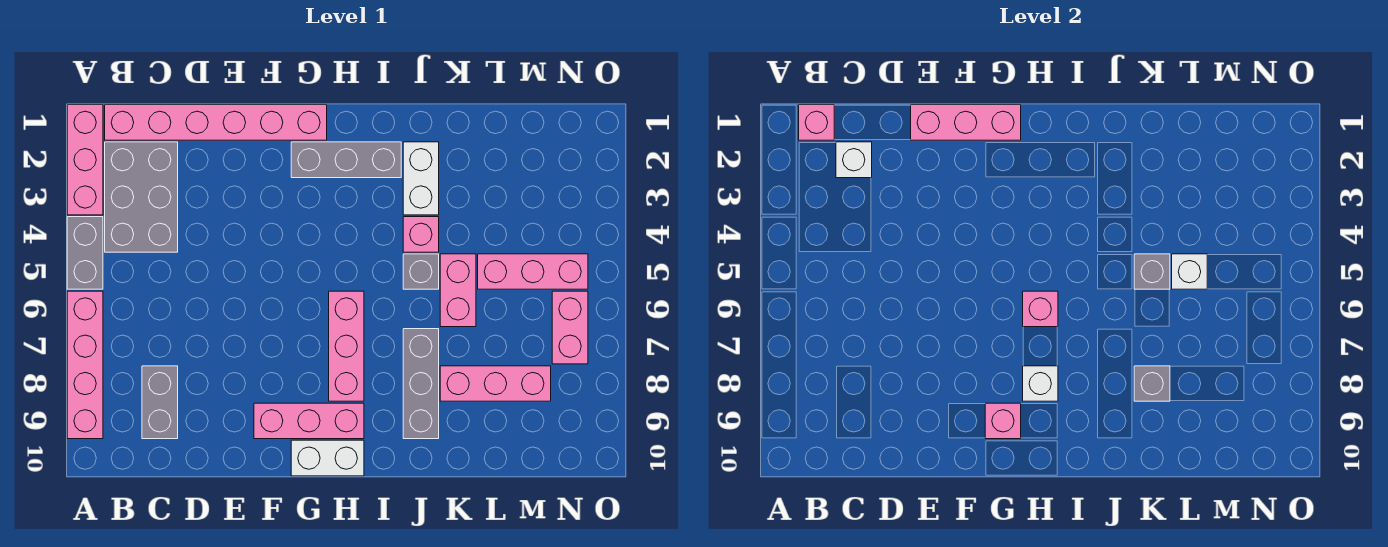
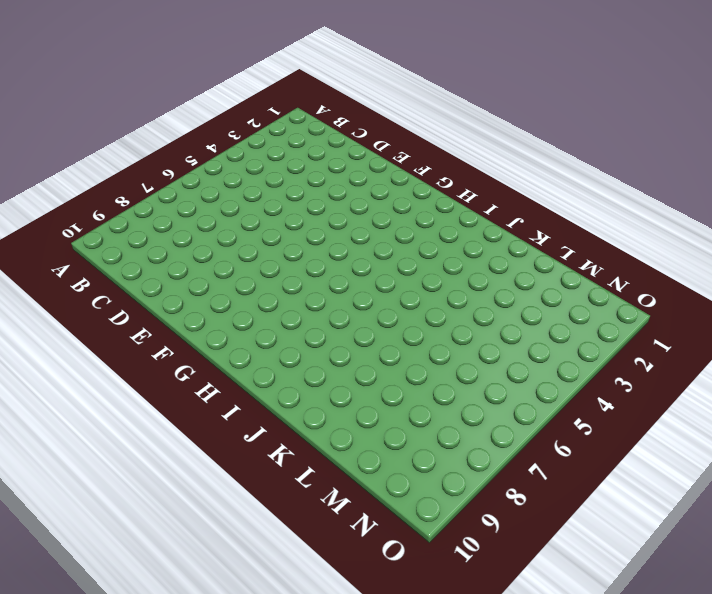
none -> pink brick A1:A3 level 1
none -> grey brick A4:A5 level 1
none -> pink brick A6:A9 level 1

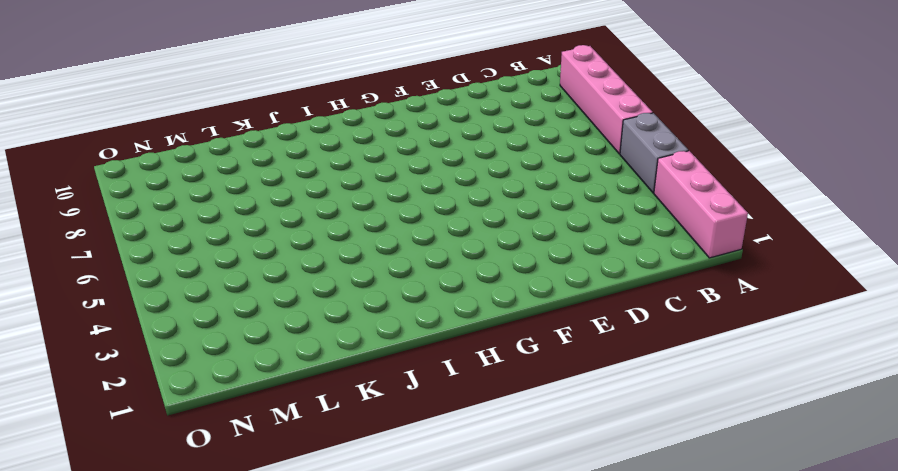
none -> pink brick B1:G1 level 1
none -> grey brick B2:C4 level 1
none -> grey brick C8:C9 level 1

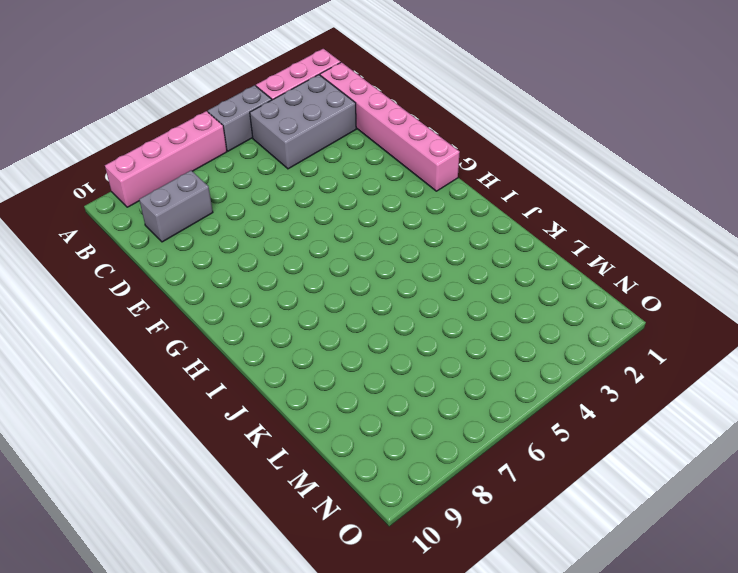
none -> pink brick F9:H9 level 1
none -> grey brick G2:I2 level 1
none -> white brick G10:H10 level 1

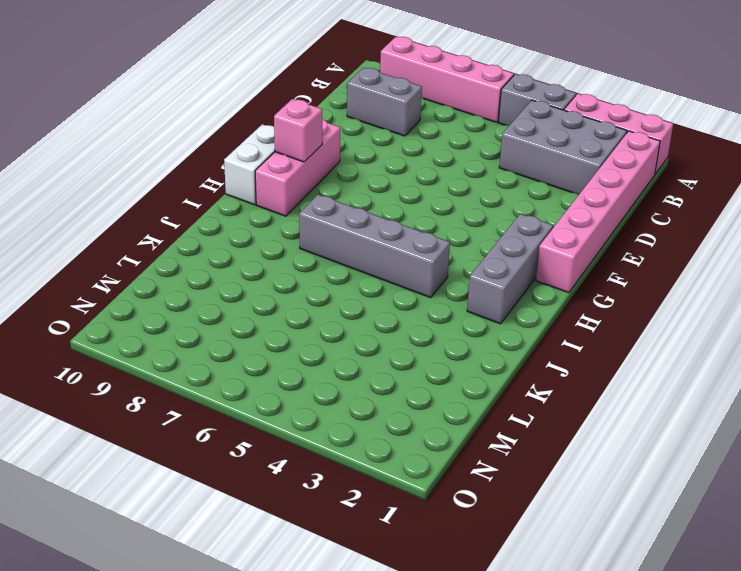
grey brick I4:I7 level 1 -> none
none -> pink brick H6:H8 level 1
none -> white brick J2:J3 level 1
none -> pink brick J4 level 1

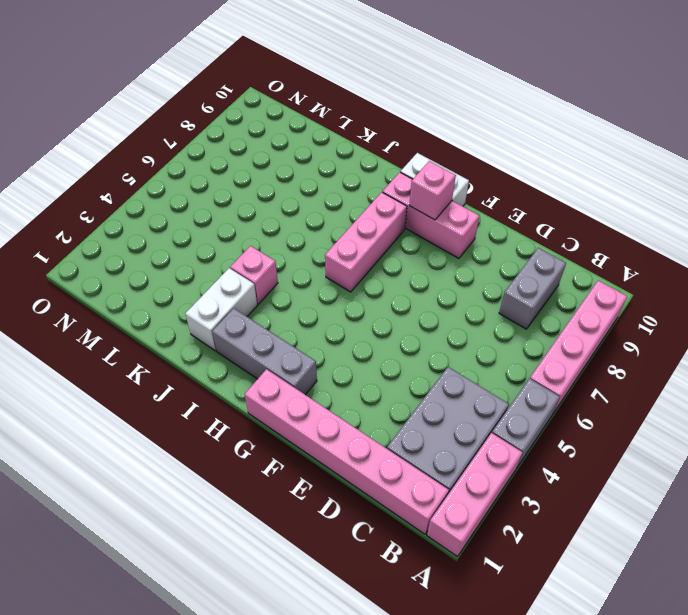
none -> grey brick J5 level 1
none -> grey brick J7:J9 level 1
none -> pink brick K5:K6 level 1

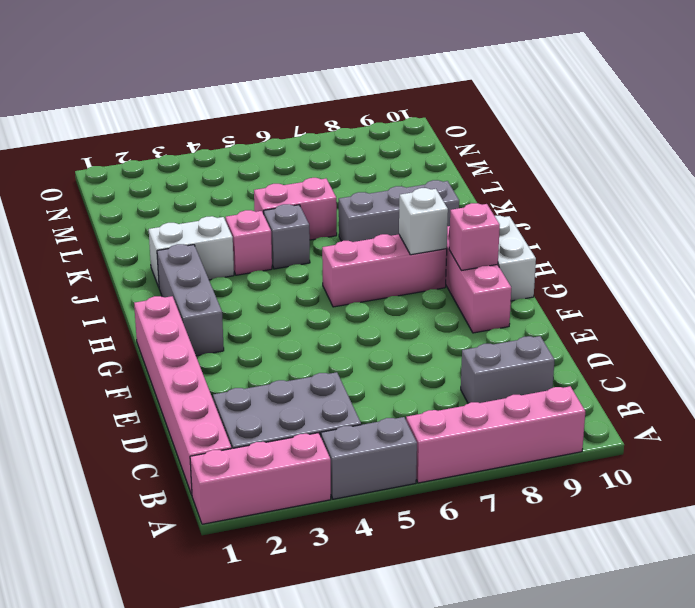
none -> pink brick K8:M8 level 1
none -> pink brick L5:N5 level 1
none -> pink brick N6:N7 level 1

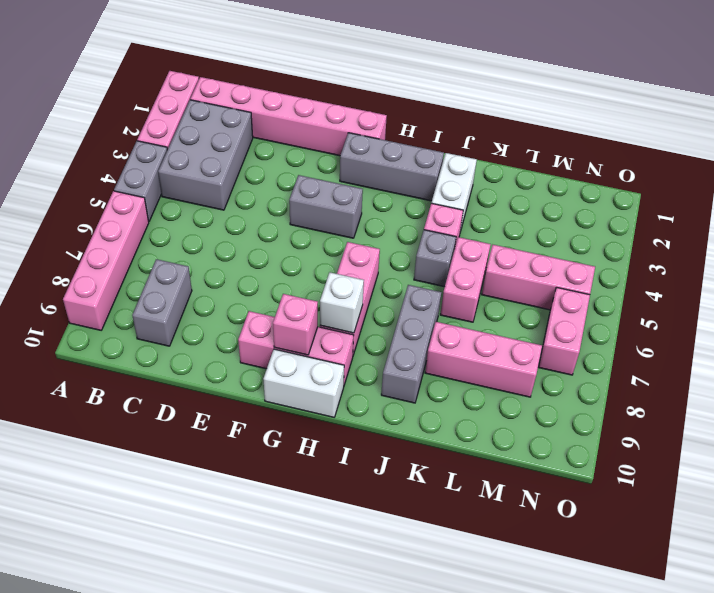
grey brick F4:G4 level 1 -> none
none -> pink brick B1 level 2
none -> white brick C2 level 2
none -> pink brick E1:G1 level 2

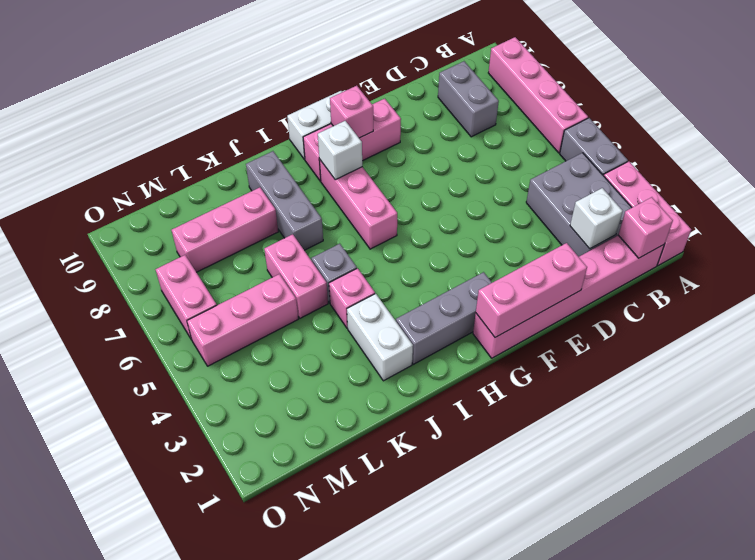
none -> pink brick H6 level 2
none -> grey brick K5 level 2
none -> grey brick K8 level 2

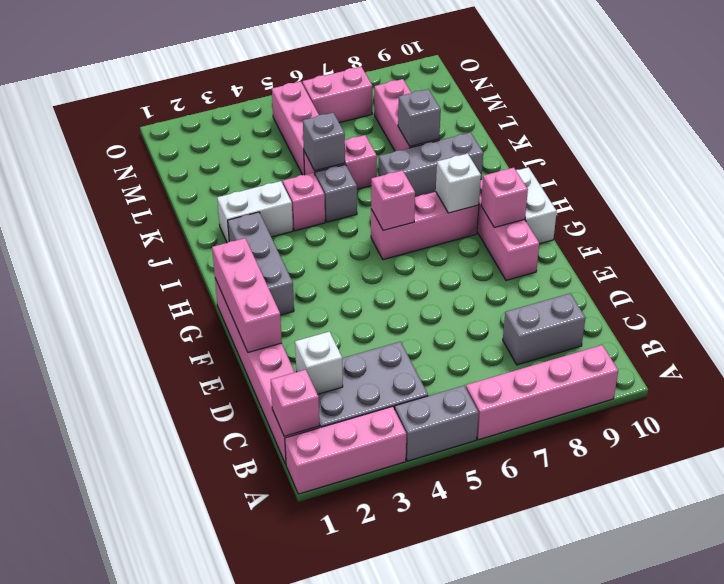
none -> white brick L5 level 2

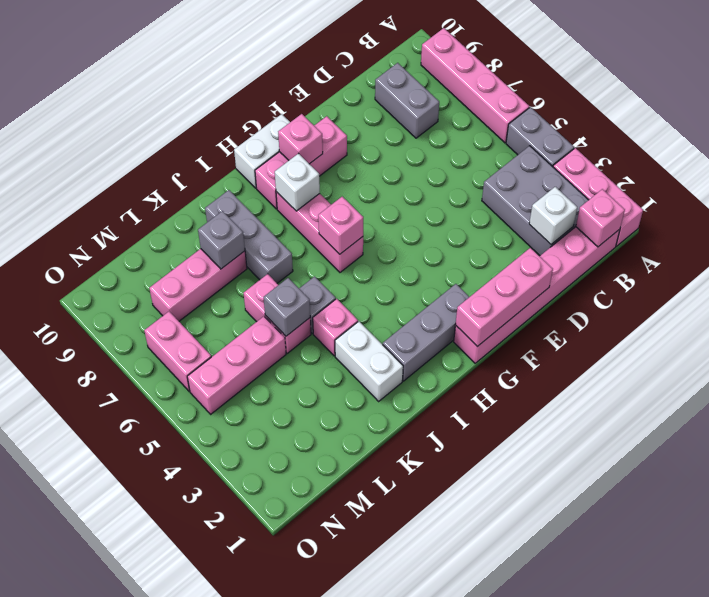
none -> white brick L5 level 2

